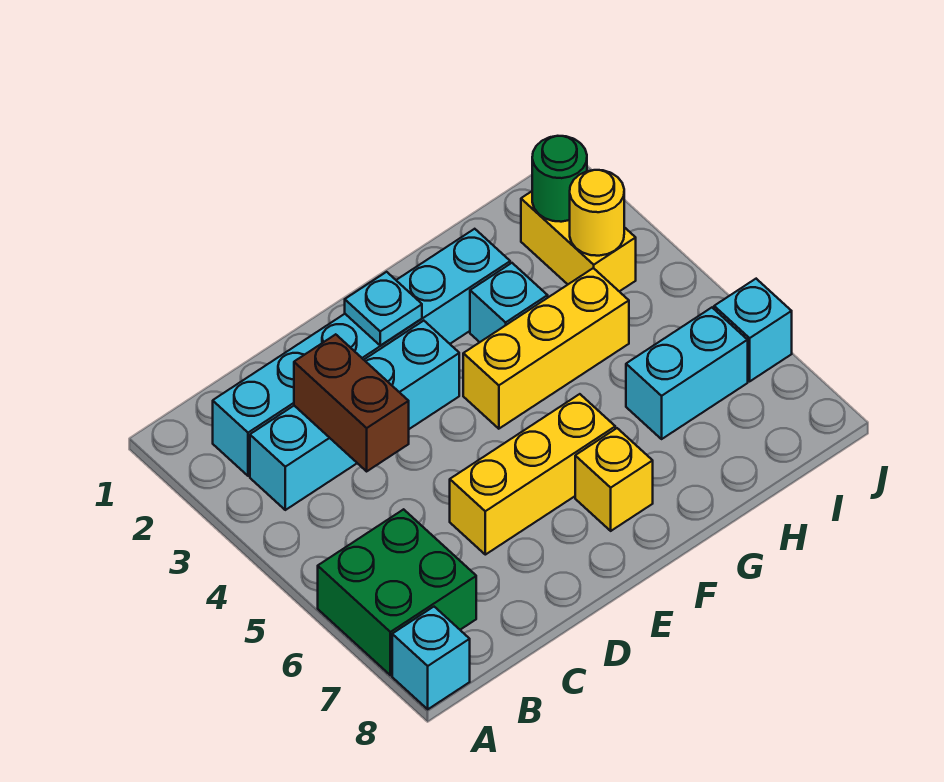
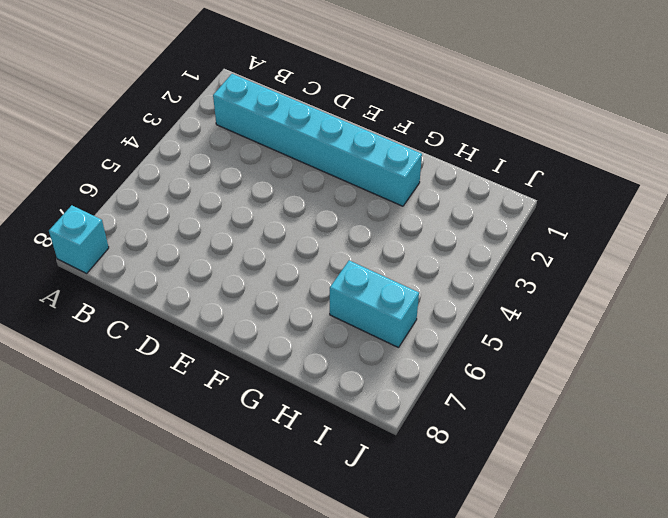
none -> green brick A6:B7 level 1
none -> cyan brick B3:E3 level 1
none -> yellow brick D6:F6 level 1

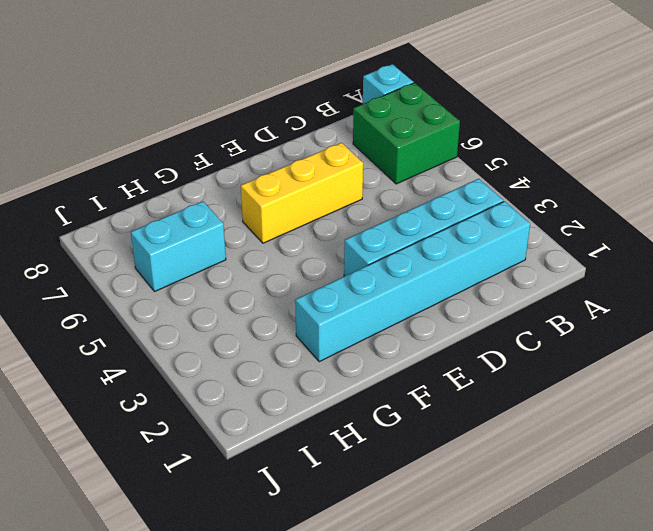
none -> yellow brick F4:H4 level 1
none -> yellow brick F7 level 1
none -> cyan brick G3 level 1

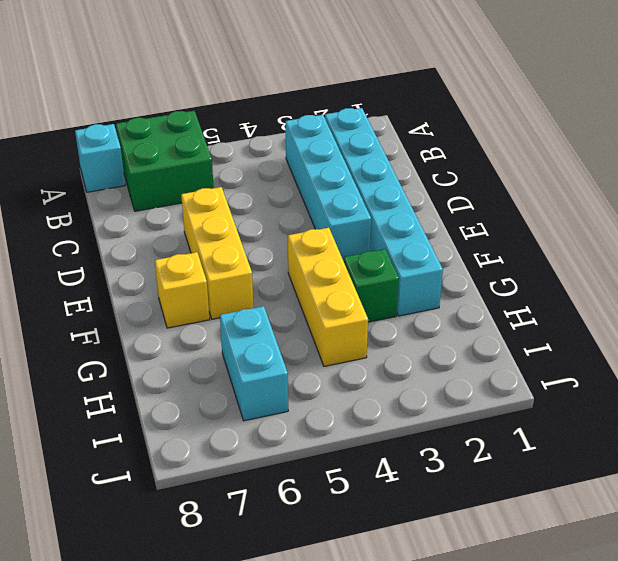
green brick G3 level 1 -> cyan brick G3 level 1
none -> yellow brick I2:I3 level 1
none -> cyan brick J6 level 1
none -> brown brick C3:C4 level 2

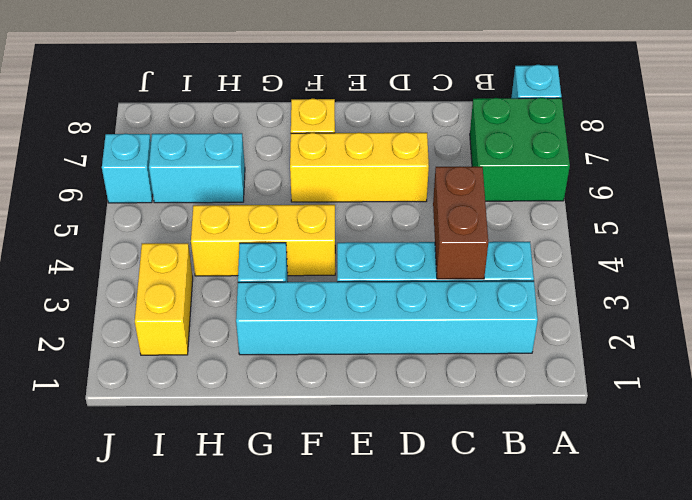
none -> cyan plate E2 level 2
none -> green round brick I2 level 2
none -> yellow round brick I3 level 2

